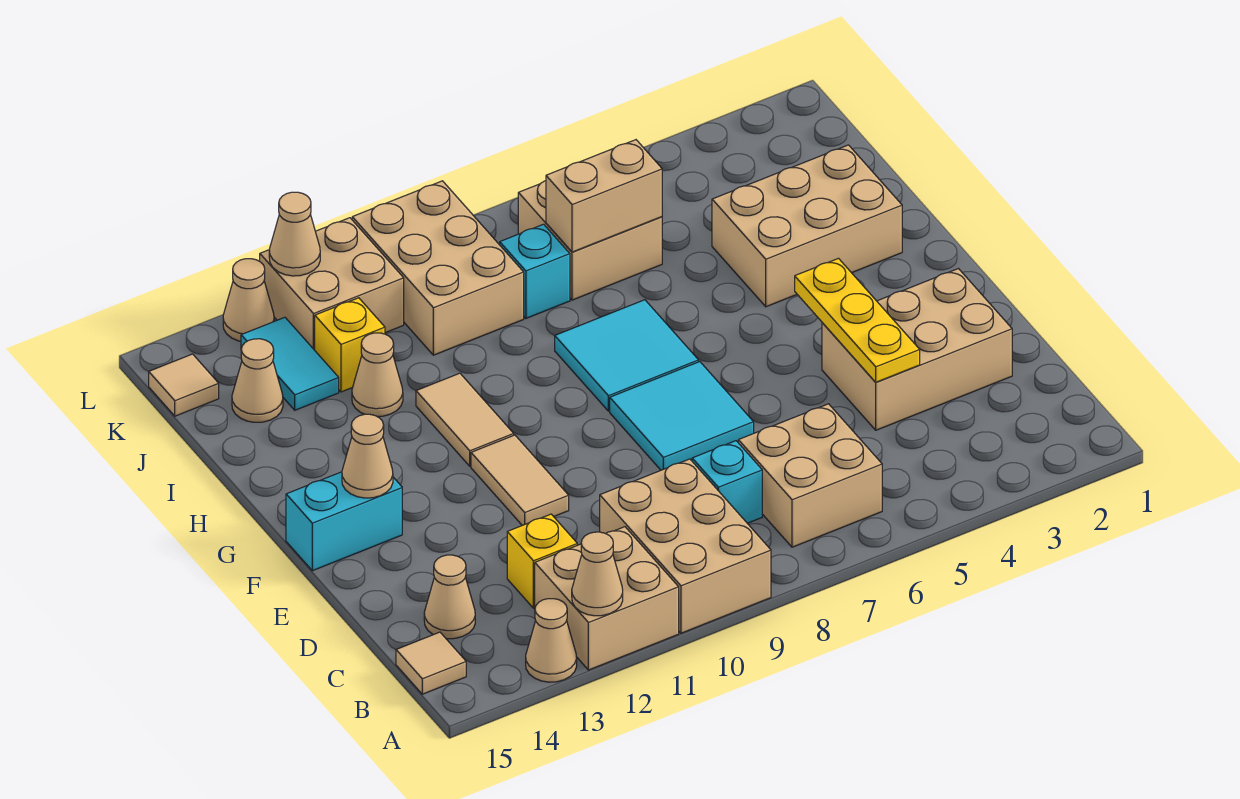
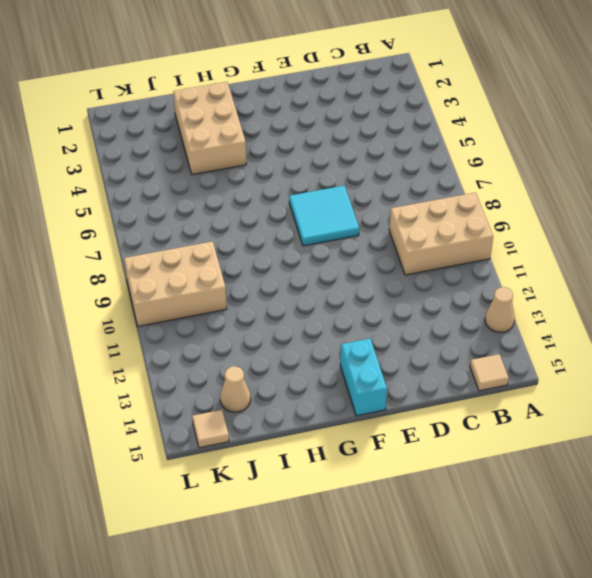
none -> tan brick A11:B12 level 1
none -> tan brick B6:C7 level 1
none -> cyan brick C8 level 1
none -> yellow brick C12 level 1

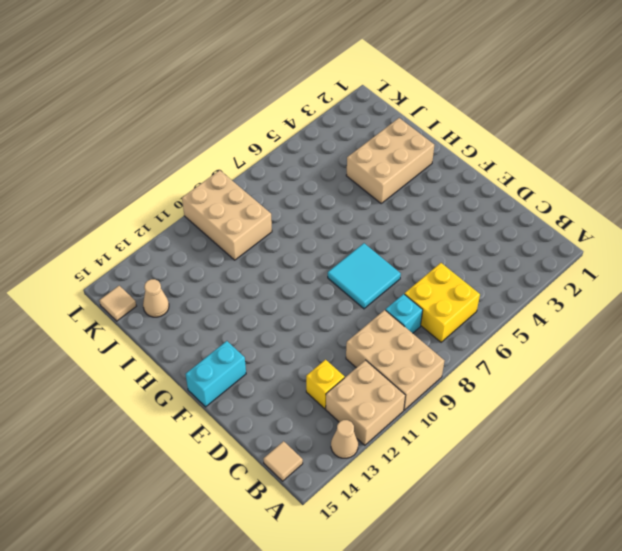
yellow brick B6:C7 level 1 -> tan brick B6:C7 level 1
none -> tan cone C14 level 1
none -> tan brick D2:E4 level 1
none -> tan tile E11:F11 level 1
none -> cyan tile G7:H8 level 1

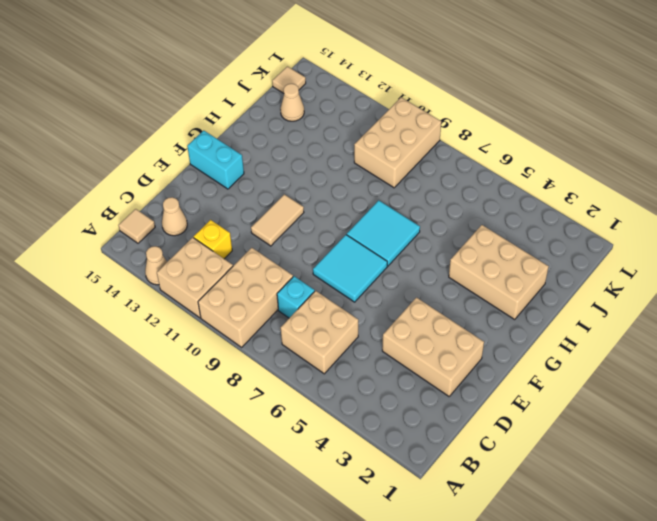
none -> tan tile G11:H11 level 1
none -> tan cone I12 level 1
none -> tan brick J6:K7 level 1
none -> cyan brick J8 level 1

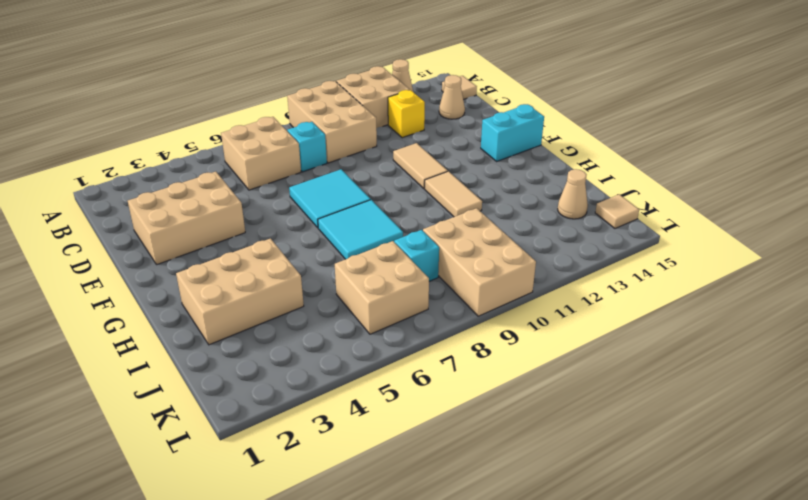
none -> tan cone I12 level 1
none -> yellow brick J12 level 1
none -> cyan tile J13:K13 level 1
none -> tan brick K11:L12 level 1

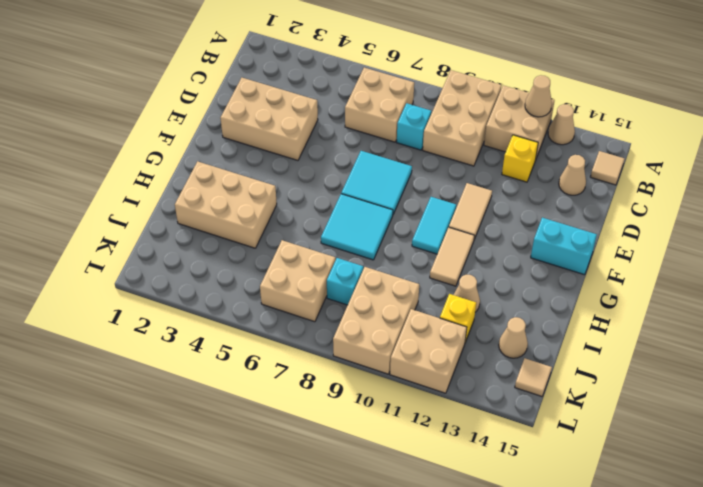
cyan tile F10:G10 level 1 -> cyan tile J13:K13 level 1
none -> tan cone L13 level 1
none -> yellow plate D4:F4 level 2
none -> tan cone F14 level 2
none -> tan brick J6:J7 level 2

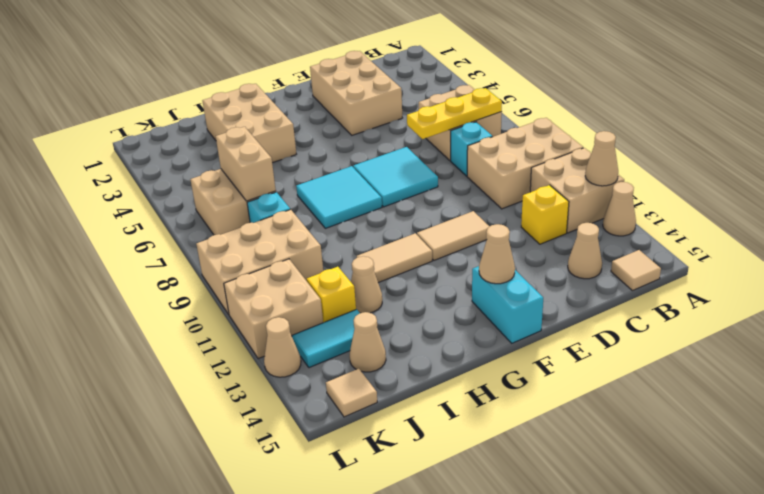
yellow plate B7:D7 level 2 -> yellow plate D4:F4 level 2
none -> tan cone L12 level 2

